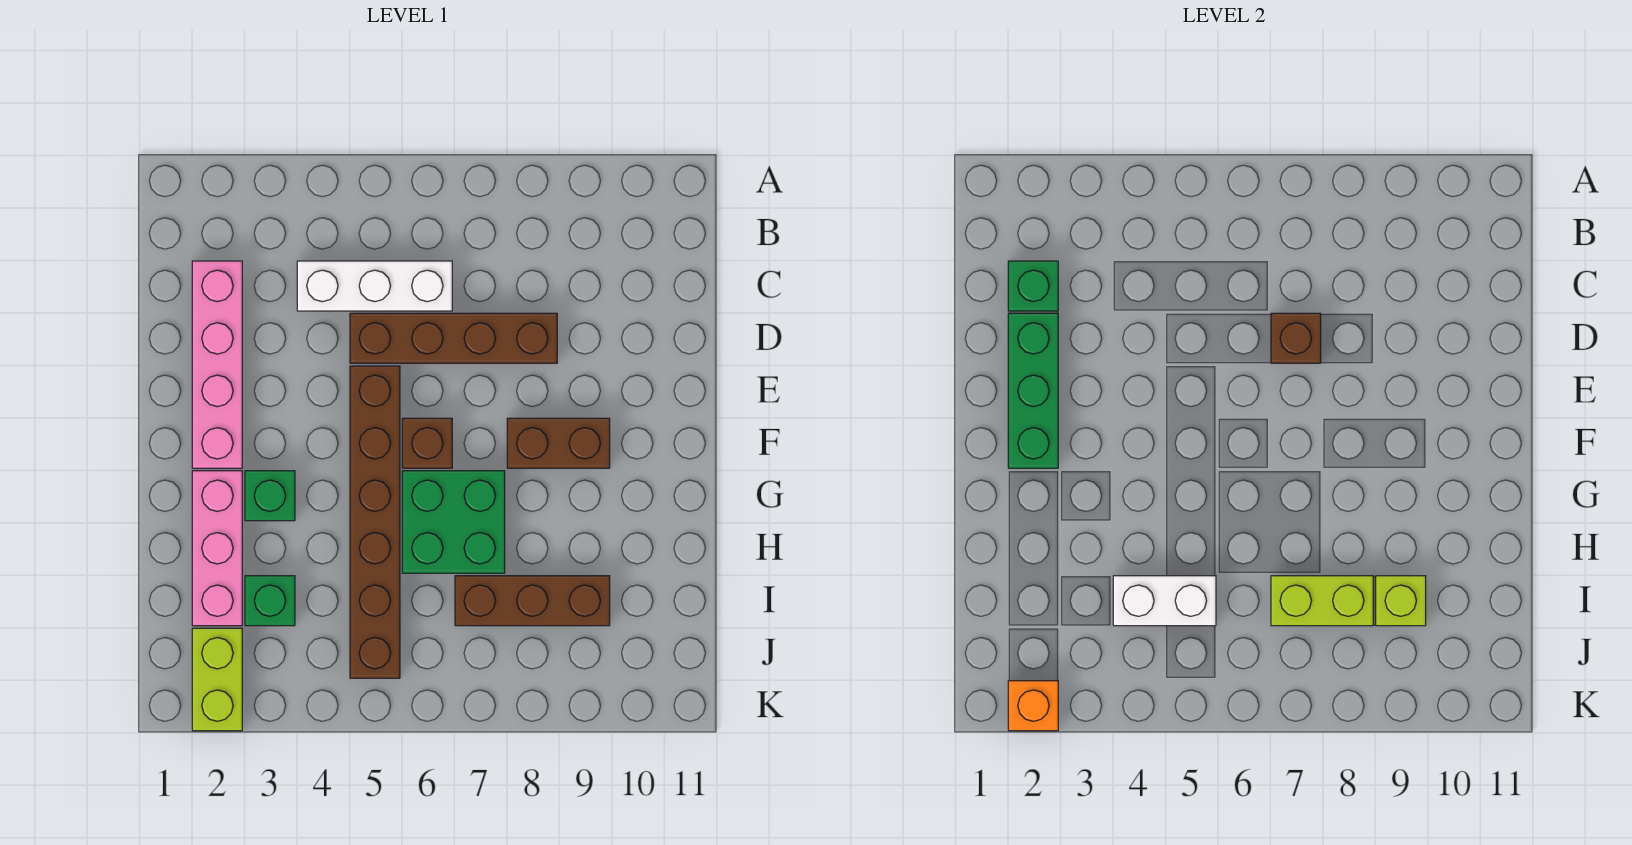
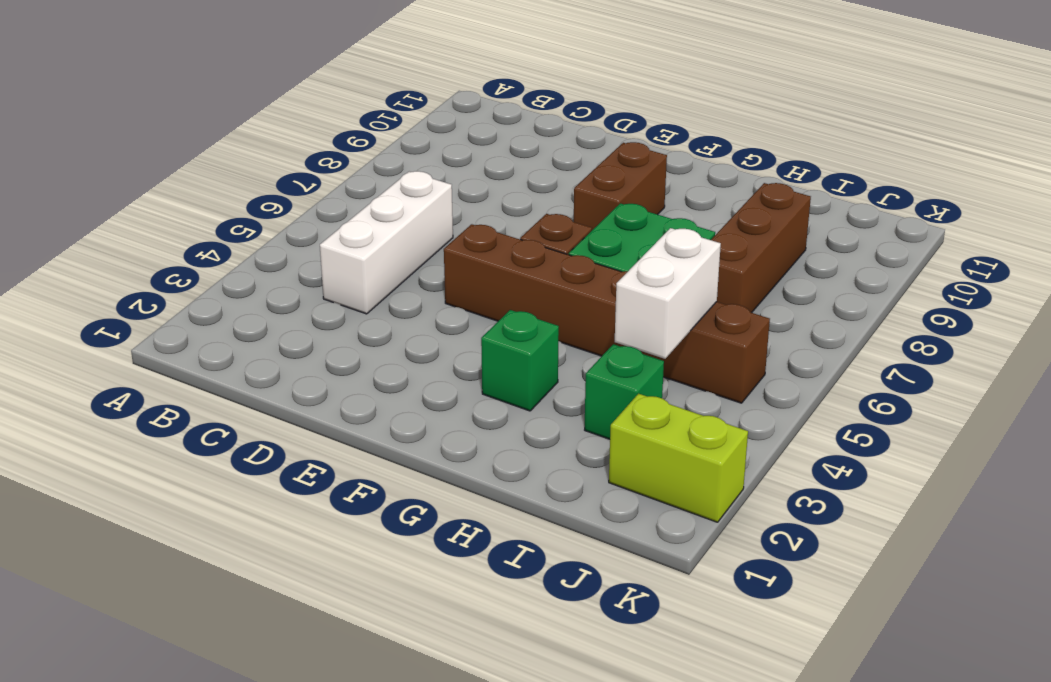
none -> pink brick C2:F2 level 1
none -> brown brick D5:D8 level 1
none -> pink brick G2:I2 level 1

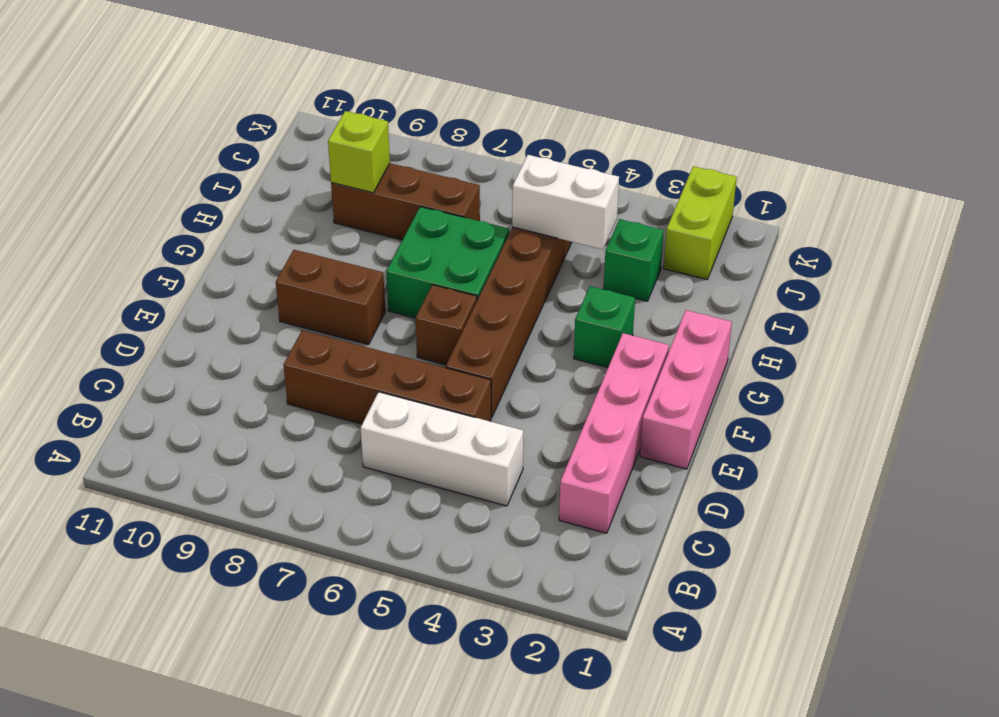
pink brick E1:G1 level 1 -> pink brick G2:I2 level 1
none -> green brick C2 level 2
none -> green brick D2:F2 level 2
none -> brown brick D7 level 2

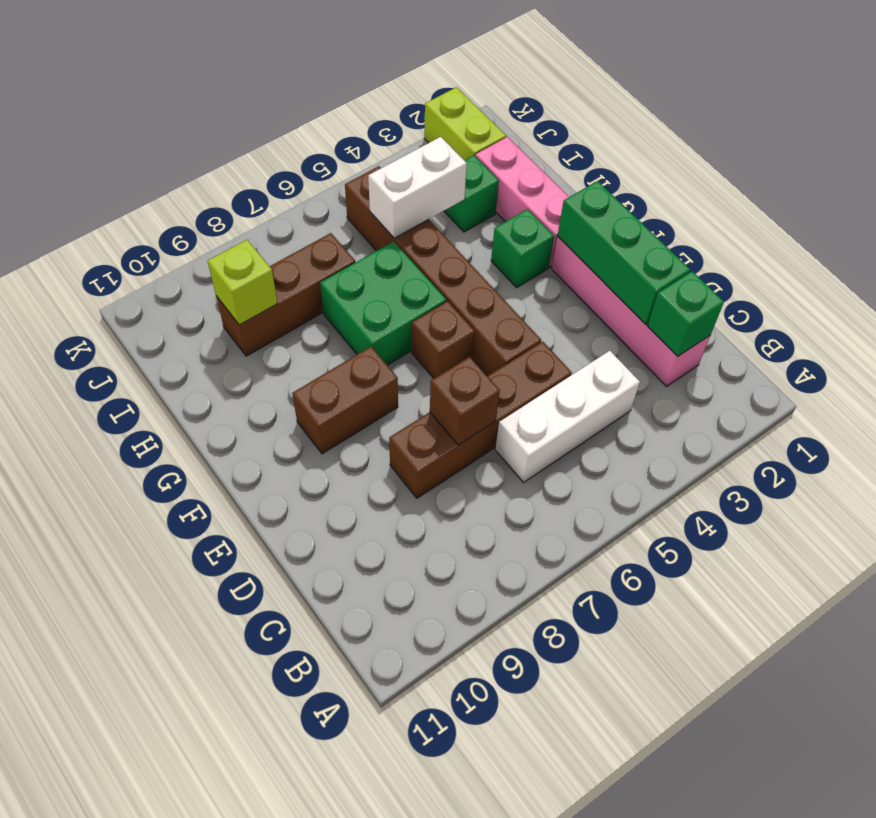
none -> lime brick I7:I8 level 2
none -> orange brick K2 level 2

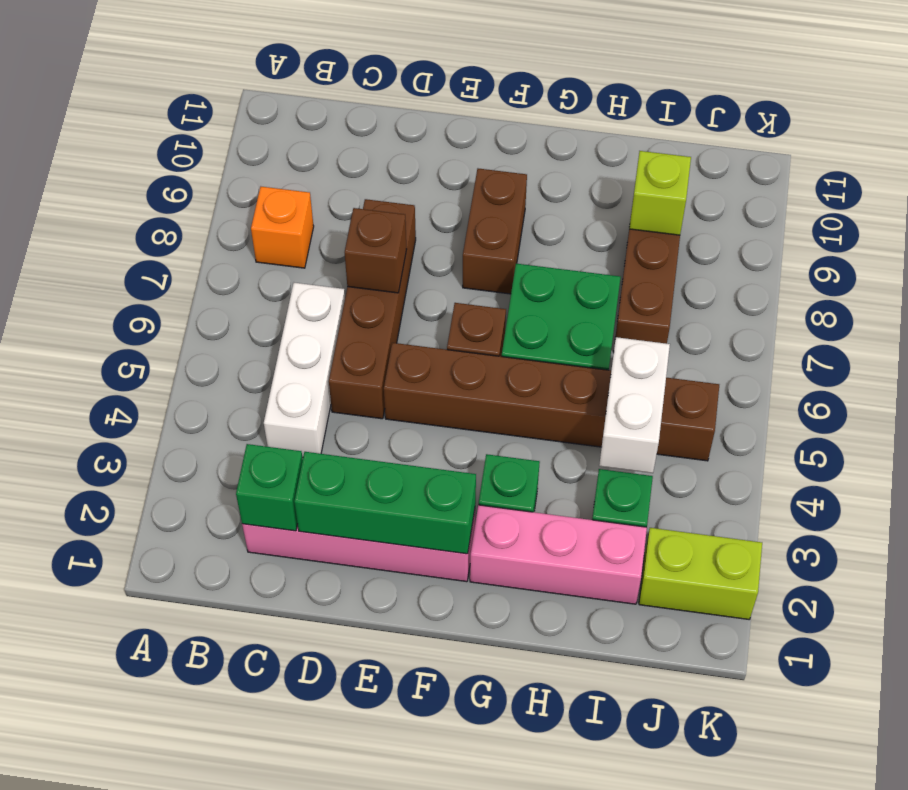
orange brick B8 level 1 -> orange brick K2 level 2
none -> lime brick I7:I8 level 2

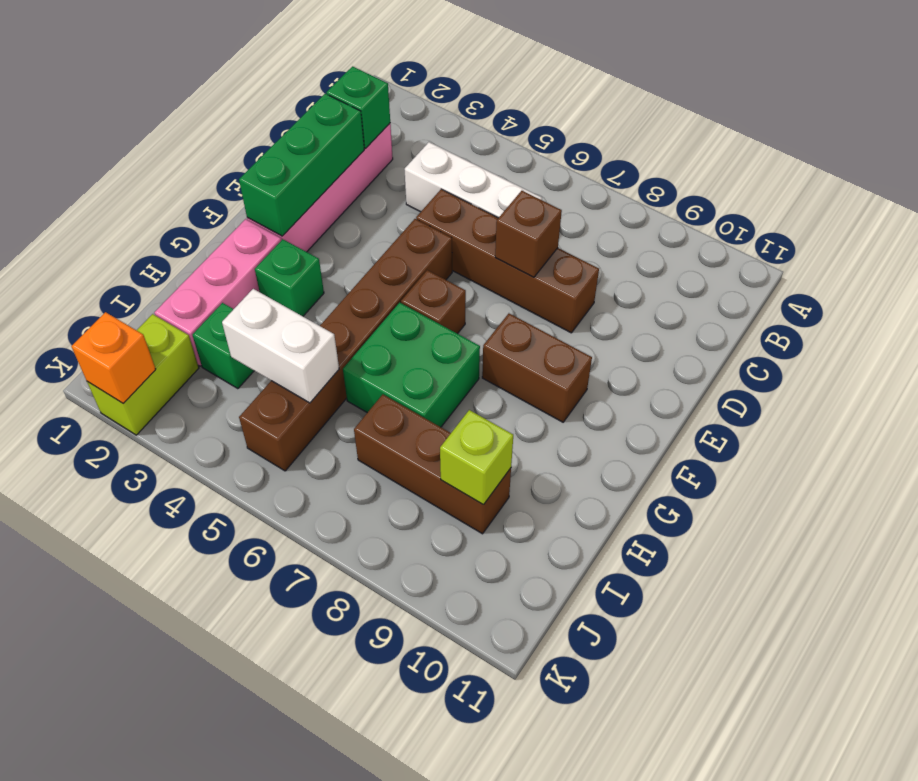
none -> lime brick I7:I8 level 2

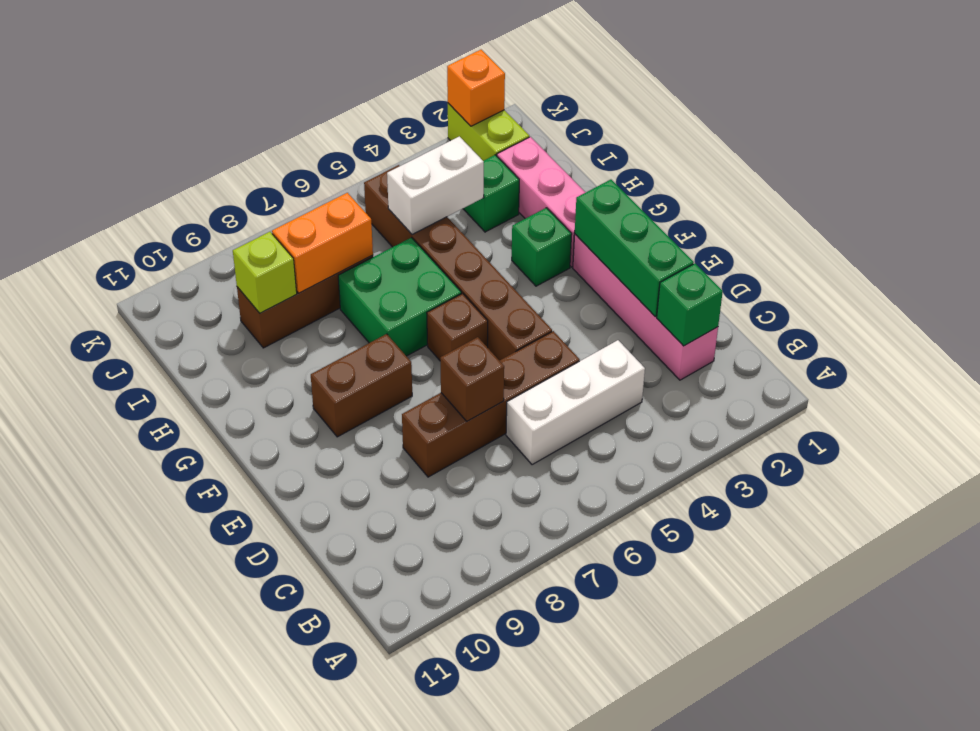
orange brick I7:I8 level 2 -> lime brick I7:I8 level 2

